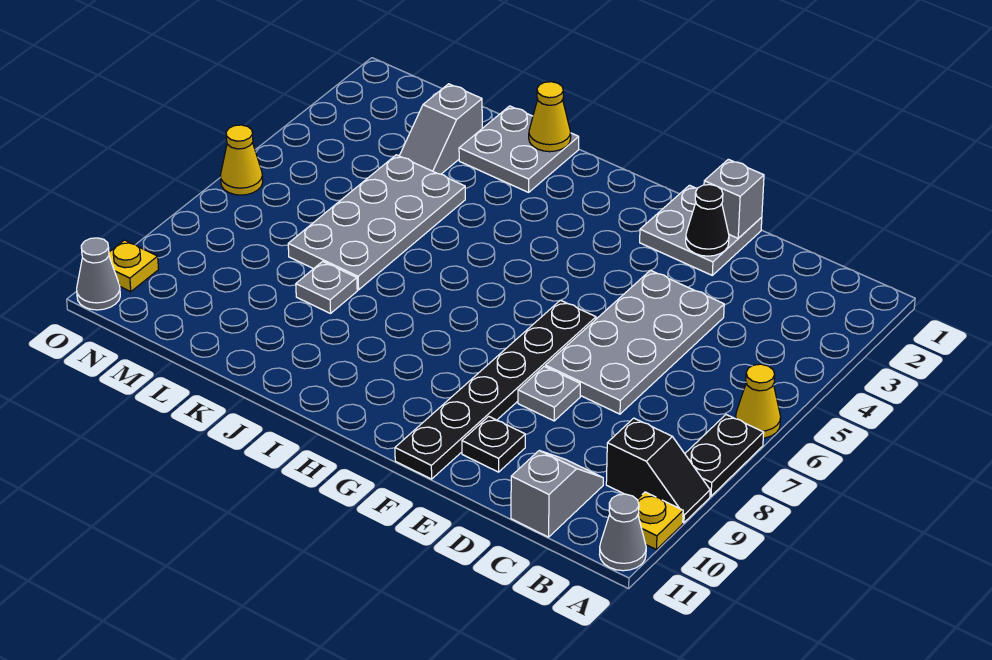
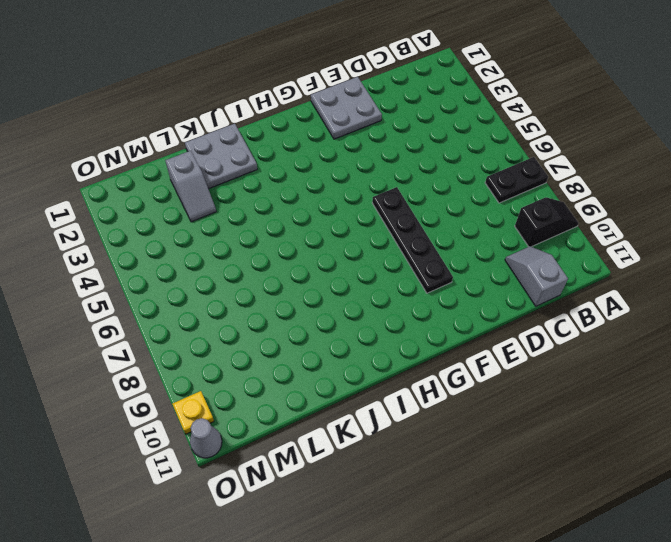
black plate A7:B7 level 1 -> black plate A7:A8 level 1
black plate F6:F9 level 1 -> black plate F6:F11 level 1
none -> yellow cone A6 level 1
none -> yellow plate A10 level 1
none -> grey cone A11 level 1

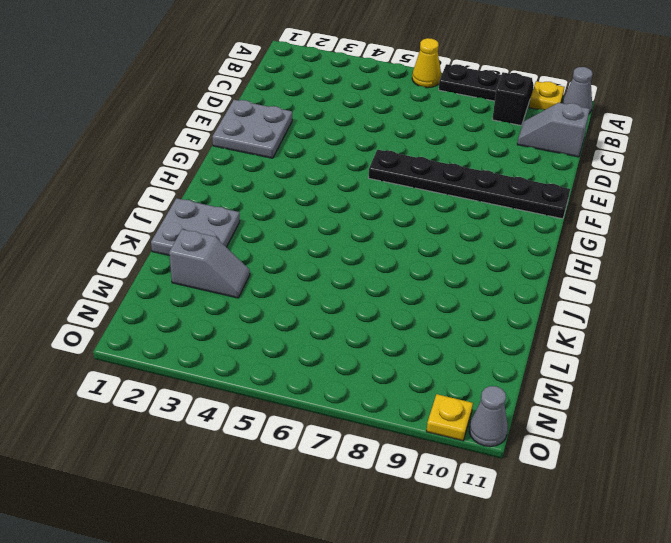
none -> grey plate D4:E7 level 1
none -> grey plate E8 level 1
none -> black plate E10 level 1

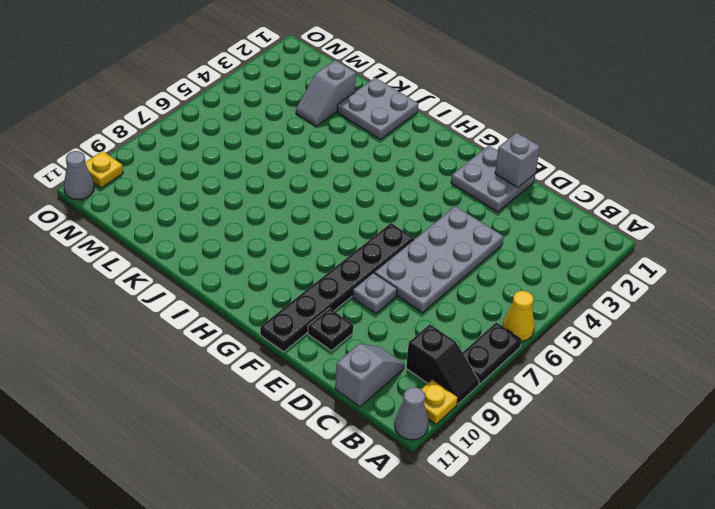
none -> grey plate K4:L7 level 1
none -> grey plate K8 level 1
none -> yellow cone O6 level 1

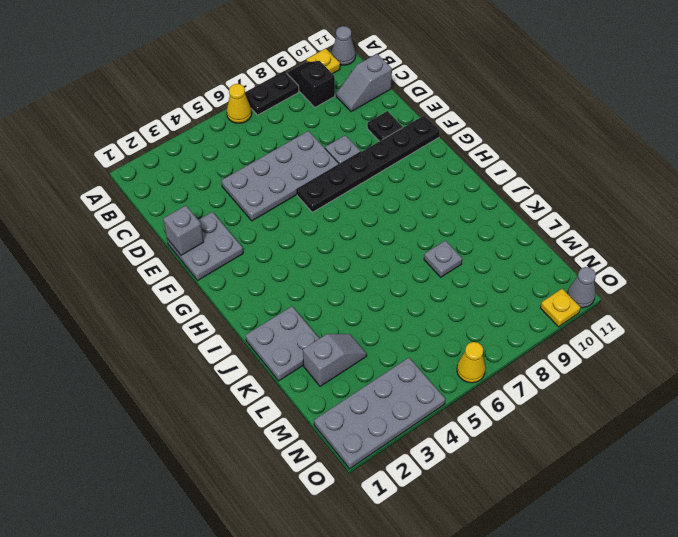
grey plate N1:O4 level 1 -> grey plate K4:L7 level 1
none -> black cone E2 level 2
none -> yellow cone J1 level 2

